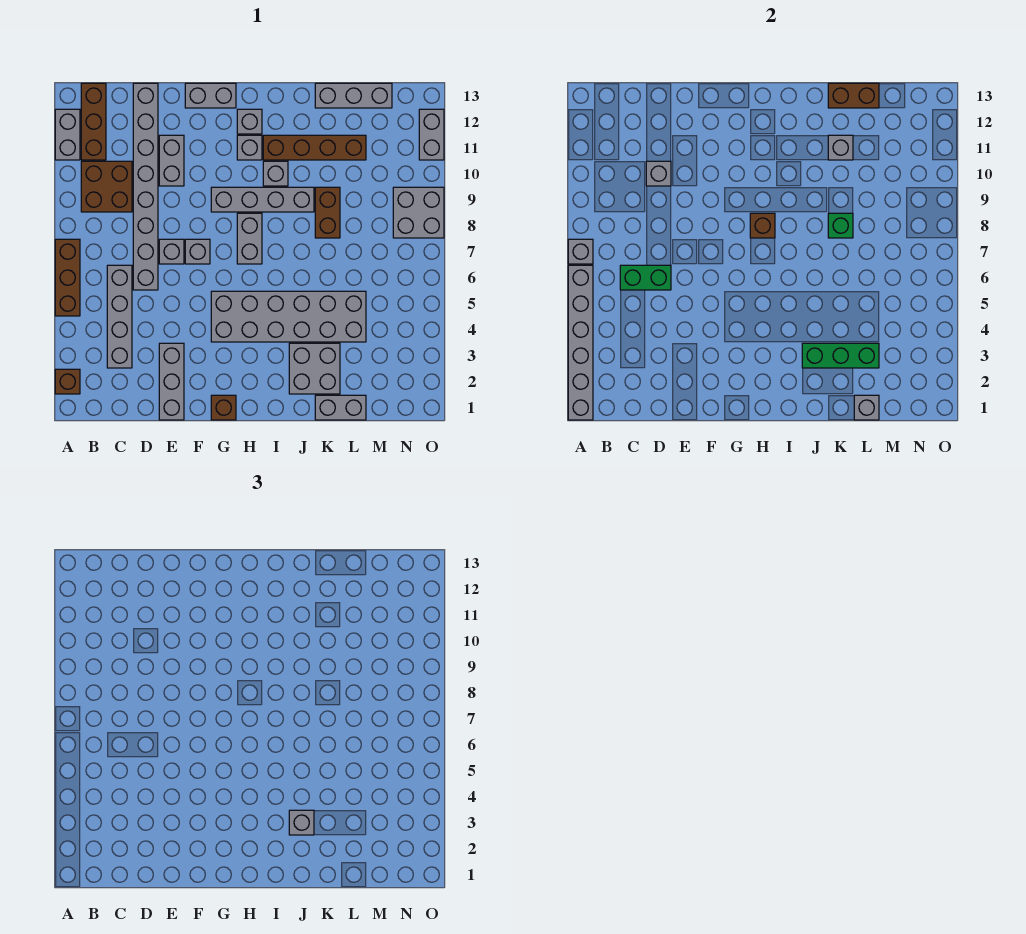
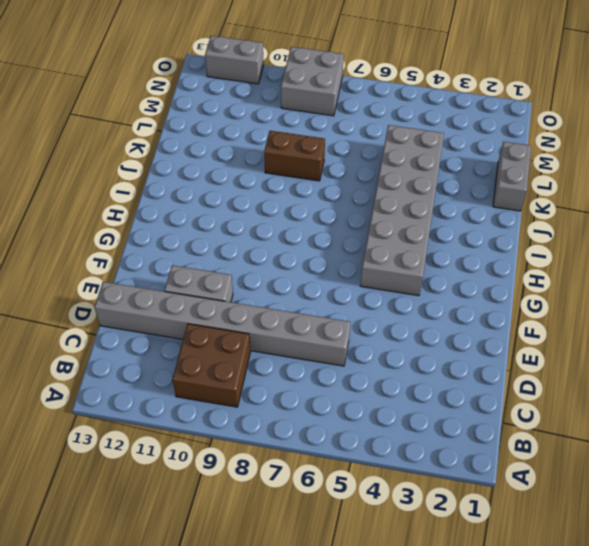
none -> brown brick A2 level 1
none -> brown brick A5:A7 level 1
none -> grey brick A11:A12 level 1
none -> brown brick B11:B13 level 1

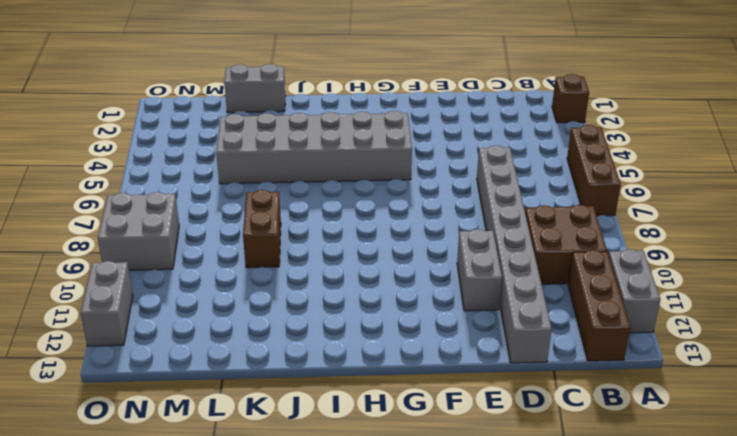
none -> grey brick C3:C6 level 1
none -> grey brick E1:E3 level 1
none -> grey brick E7 level 1
none -> grey brick F7 level 1

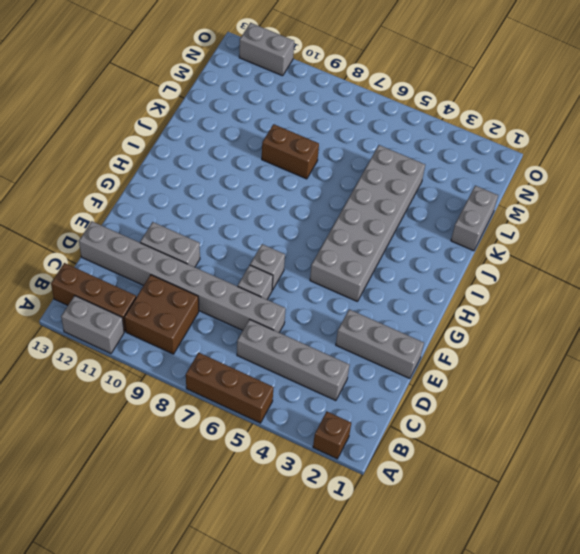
none -> grey brick F13:G13 level 1
none -> brown brick G1 level 1
none -> grey brick G9:J9 level 1
none -> grey brick H7:H8 level 1

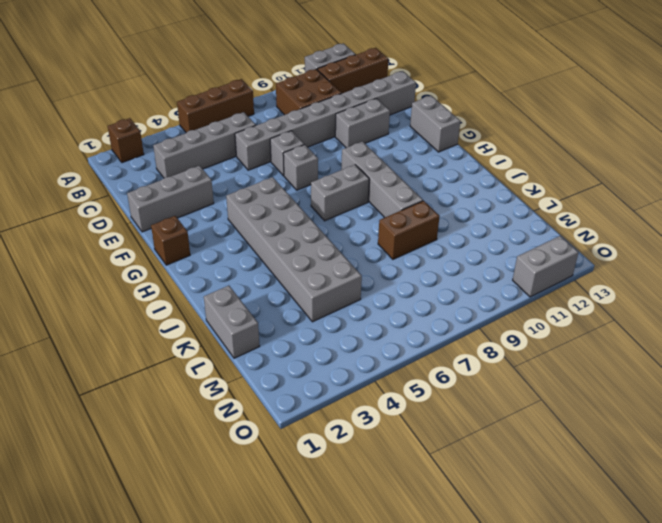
none -> grey brick H11 level 1
none -> grey brick H12 level 1
none -> grey brick I10 level 1
none -> brown brick I11:L11 level 1

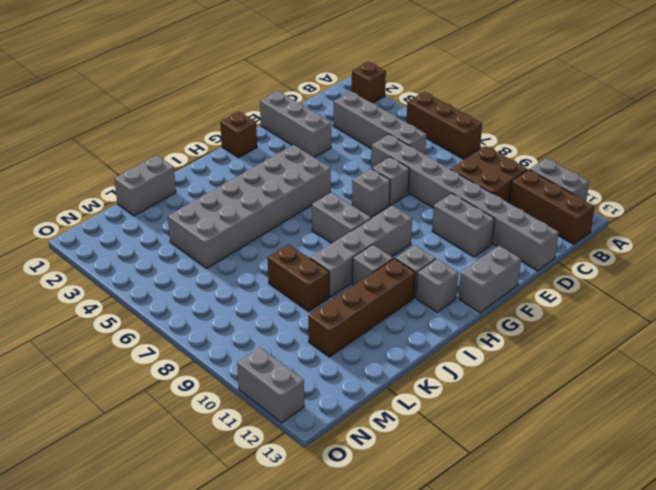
none -> grey brick J2:K3 level 1
none -> grey brick K13:M13 level 1
none -> grey brick N8:O9 level 1
none -> grey brick A1:A6 level 2

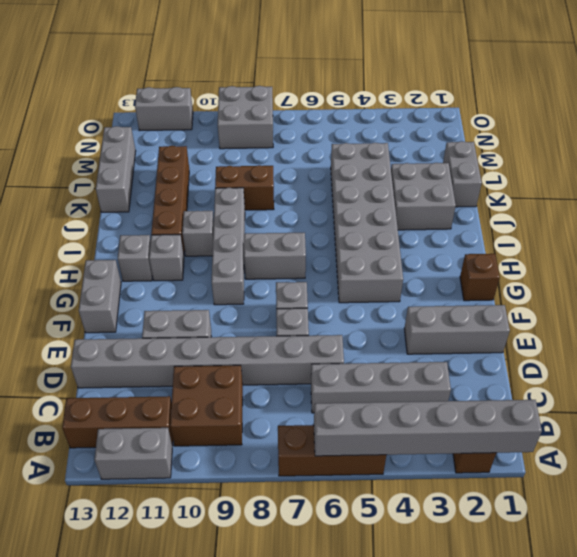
none -> grey brick A7 level 2
none -> green brick C6:D6 level 2
none -> grey brick D10 level 2
none -> brown brick H8 level 2

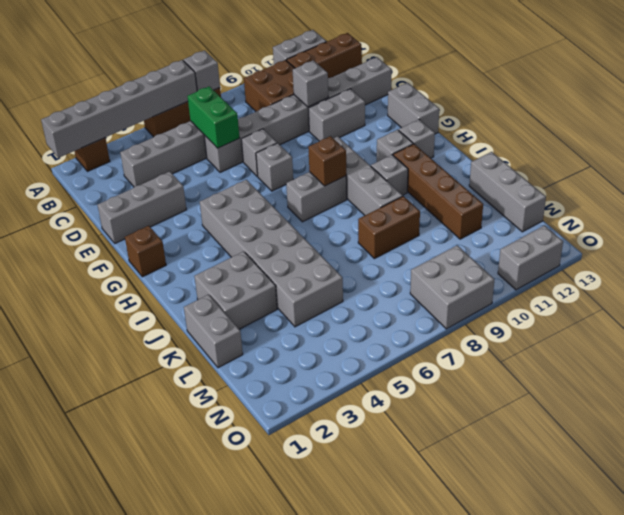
none -> green brick J3:L3 level 2
none -> green brick K8 level 2
none -> grey brick K11 level 2
none -> brown brick K13:L13 level 2

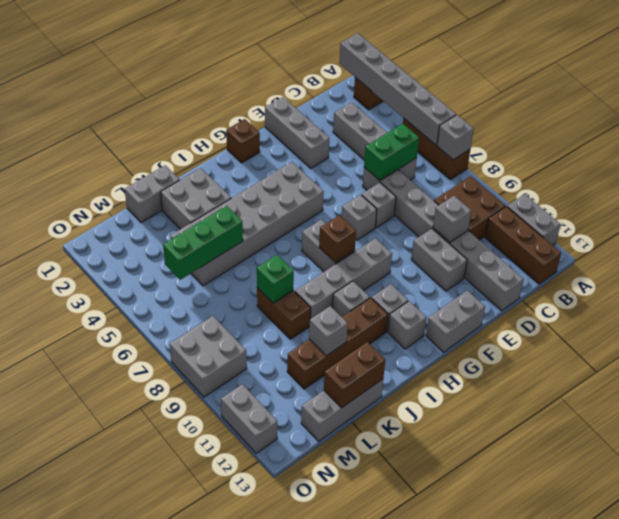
green brick K5:M5 level 2 -> green brick J3:L3 level 2
none -> grey brick L1 level 2
none -> grey brick J3 level 3

